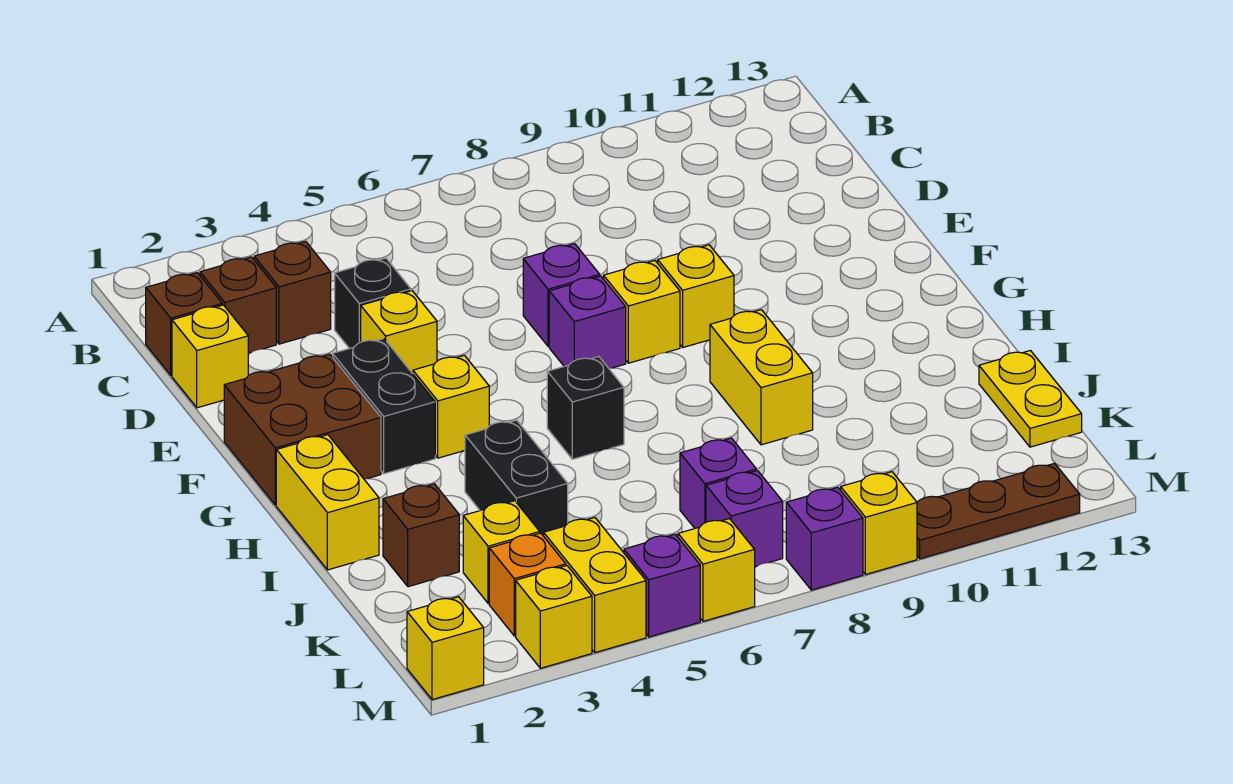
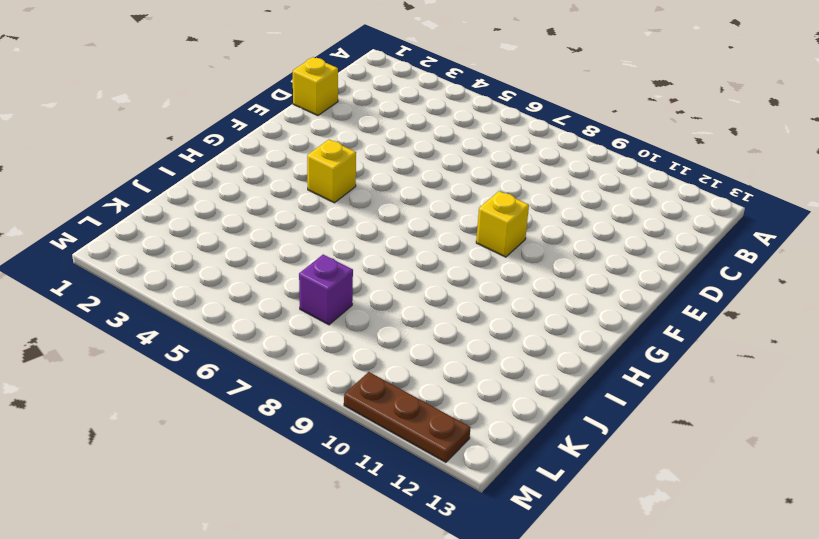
none -> brown brick C1 level 1
none -> brown brick C2 level 1
none -> brown brick C3 level 1
none -> black brick D4 level 1

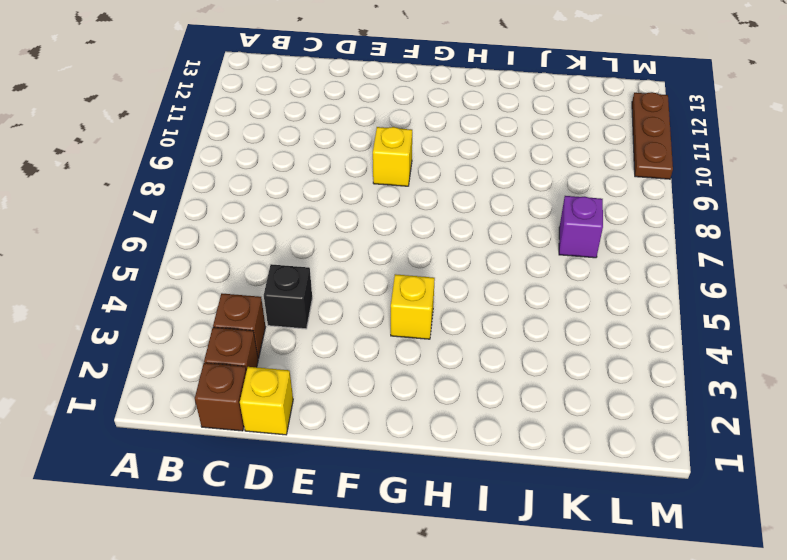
none -> yellow brick E4 level 1
none -> purple brick E7 level 1
none -> brown brick F1:G2 level 1
none -> black brick F3:G3 level 1

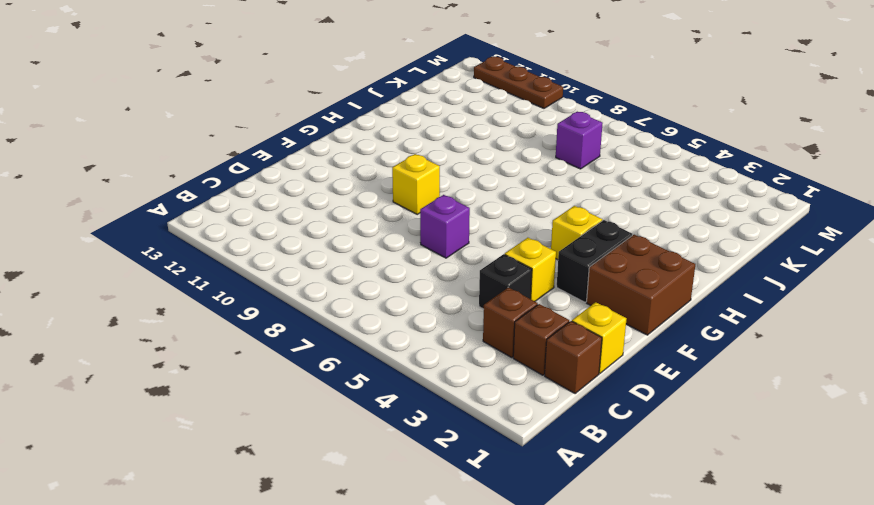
none -> purple brick F7 level 1
none -> yellow brick F8 level 1
none -> yellow brick H1:I1 level 1
none -> black brick H6 level 1

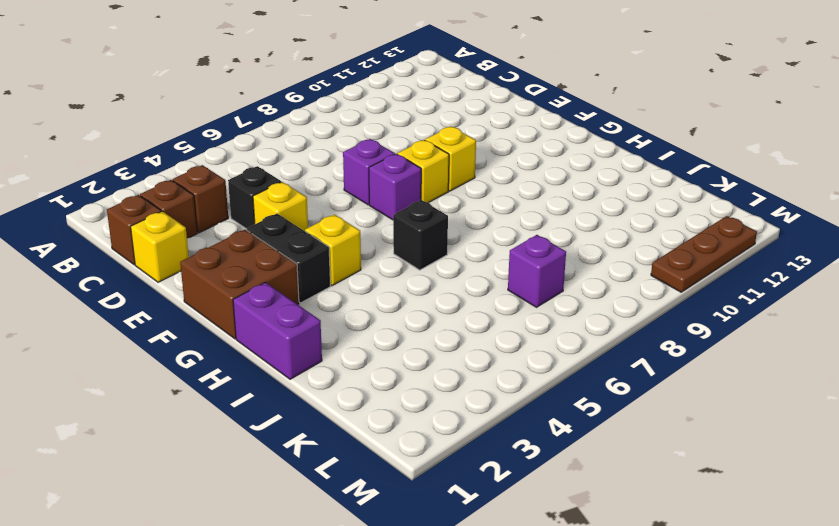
purple brick H1:I1 level 1 -> yellow brick H1:I1 level 1
none -> yellow brick H9:I9 level 1
none -> black brick I4:J4 level 1
none -> brown brick J2 level 1
none -> yellow plate J13:K13 level 1

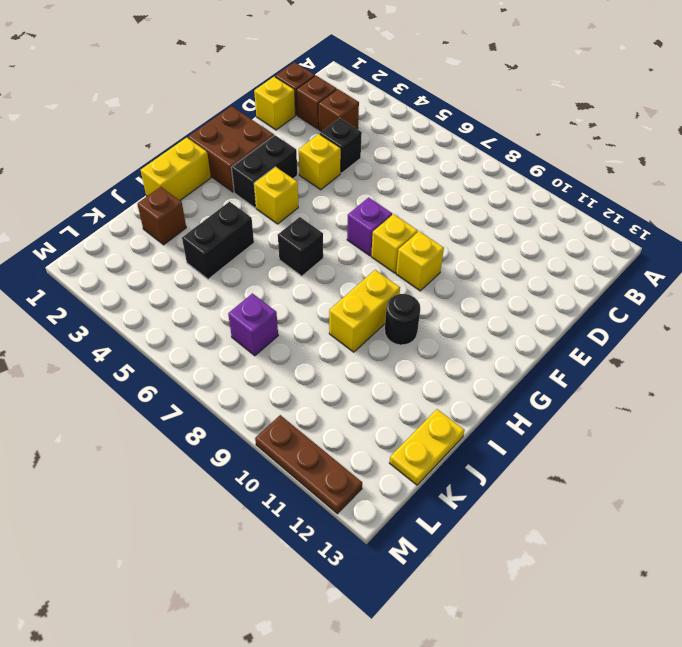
black round brick H10 level 1 -> none
none -> purple brick E7 level 1
none -> yellow brick K3 level 1
none -> orange brick L3 level 1
none -> yellow brick L4:M4 level 1

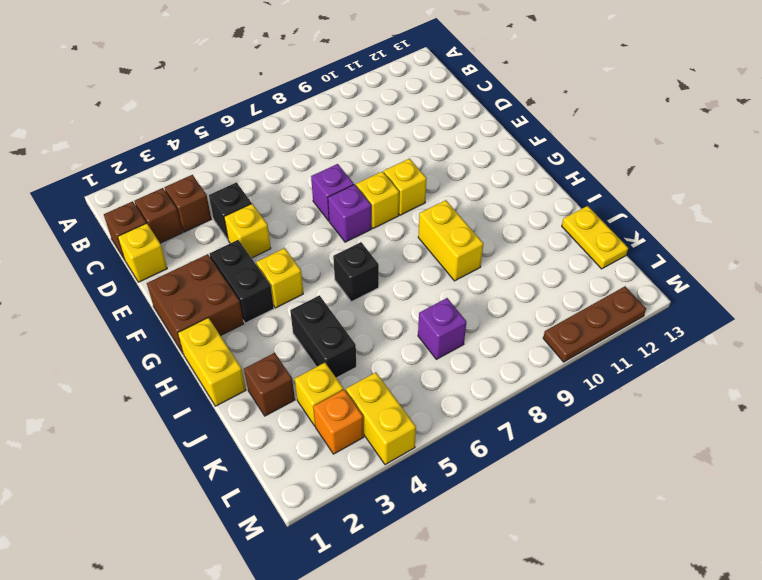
none -> purple brick L7 level 1
none -> yellow brick M1 level 1
none -> yellow brick M3 level 1
none -> purple brick M5 level 1

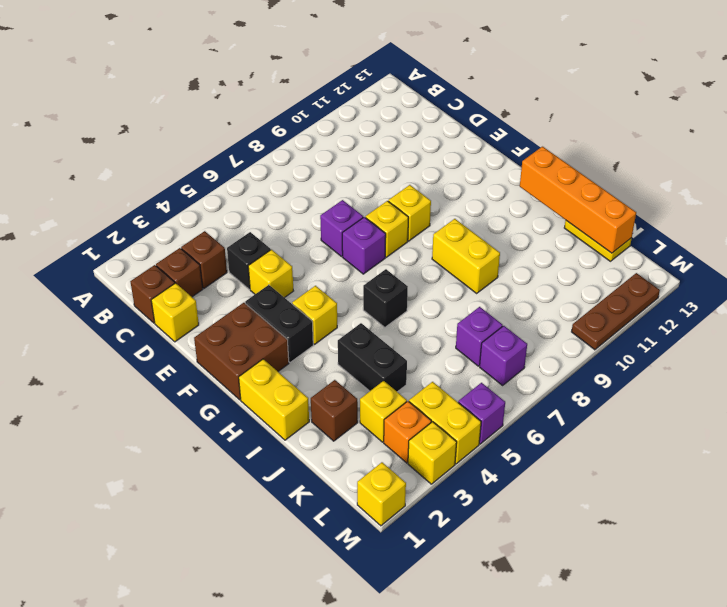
orange brick H13:K13 level 2 -> none
none -> yellow brick M6 level 1
none -> purple brick M8 level 1
none -> yellow brick M9 level 1

